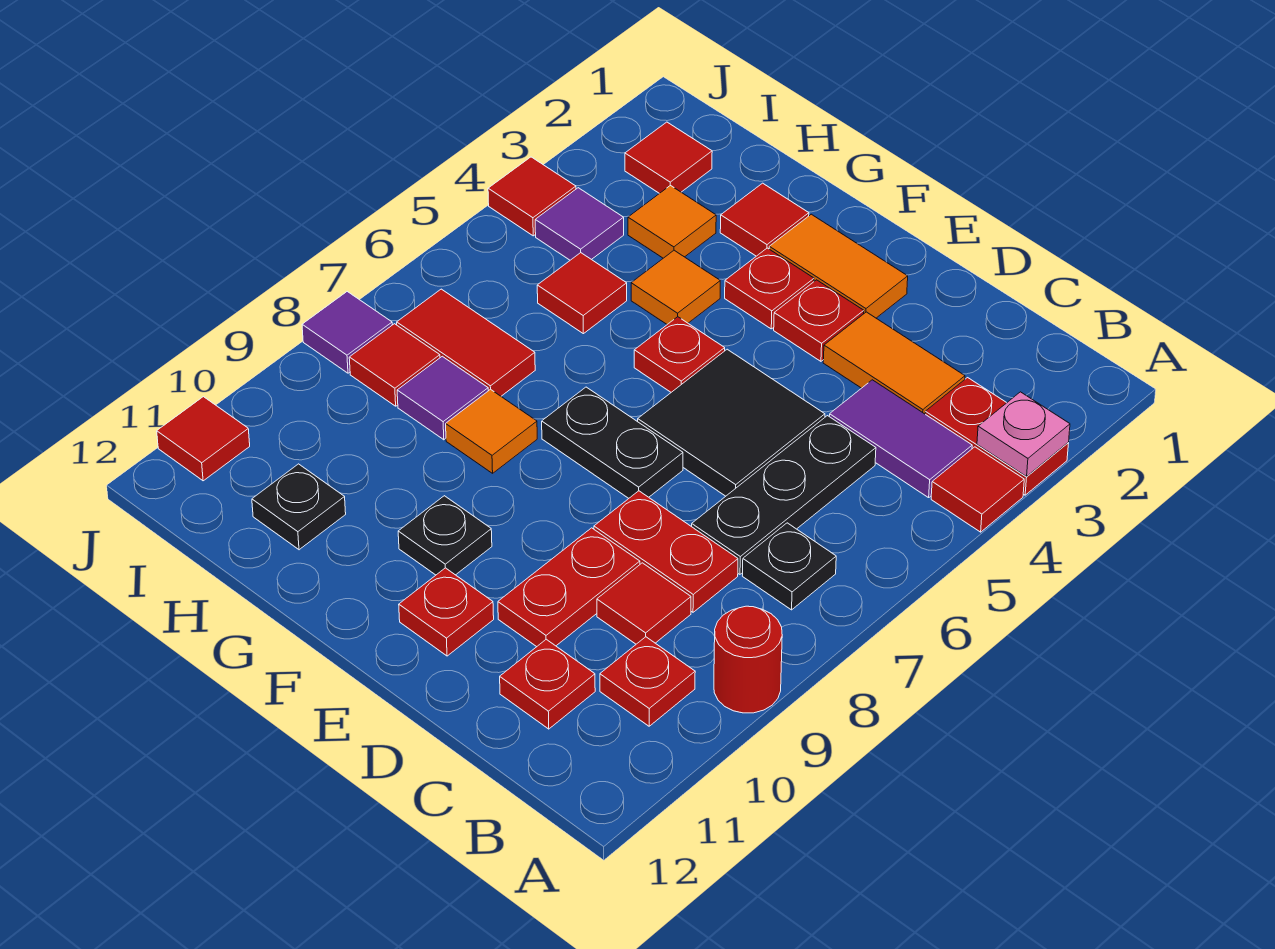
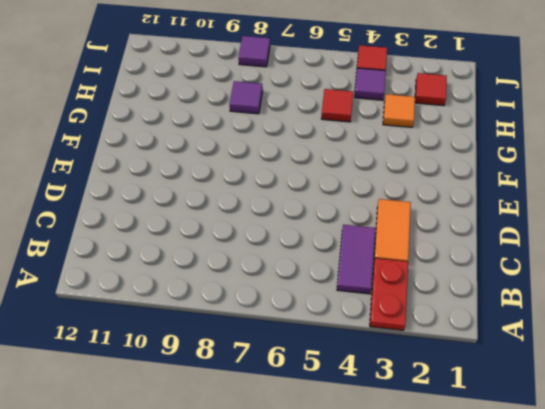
none -> red tile A4 level 1
none -> red round brick A9 level 1
none -> black plate B7 level 1
none -> red plate B10 level 1

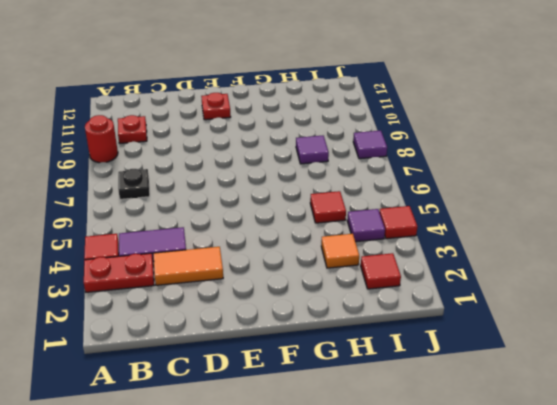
none -> black plate C5:C7 level 1
none -> red plate C8:D8 level 1
none -> red tile C9 level 1
none -> red plate C11 level 1

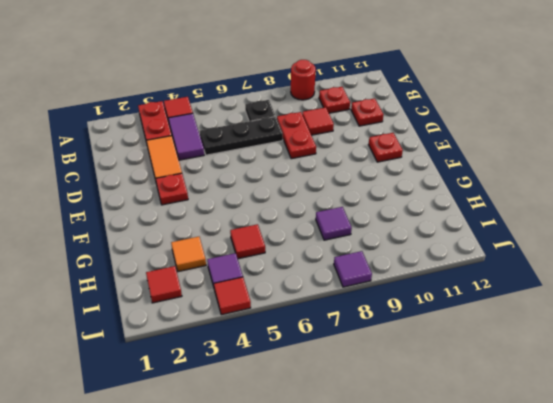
none -> black tile D5:E6 level 1
none -> red plate D9:D10 level 1
none -> orange tile E2:F2 level 1
none -> black plate E7:F7 level 1

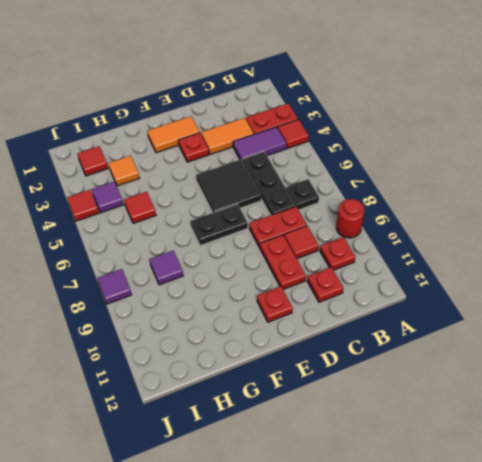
none -> red plate F3 level 1
none -> red plate F5 level 1
none -> black plate F10 level 1
none -> red tile G2 level 1

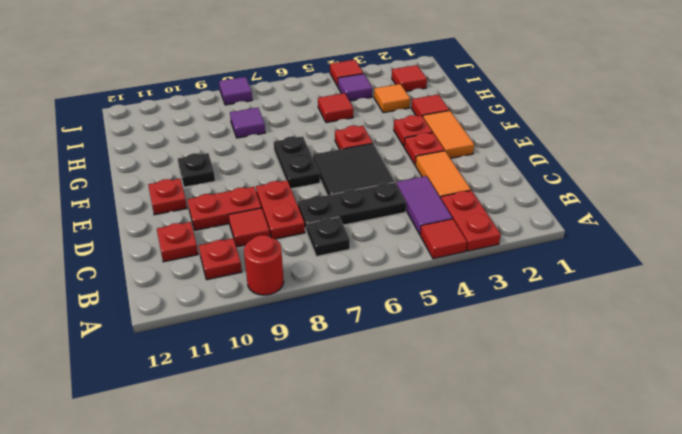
none -> orange tile G4 level 1
none -> orange tile G8 level 1
none -> red tile H7:I7 level 1
none -> black plate H11 level 1

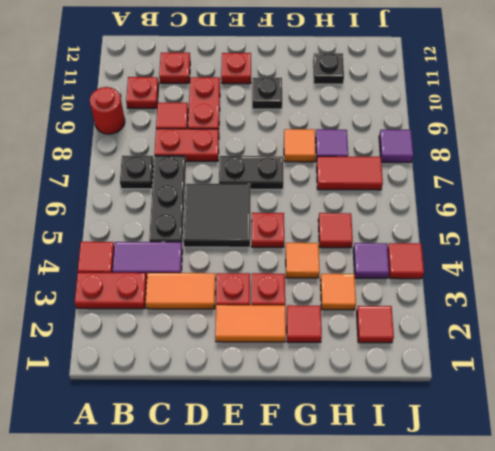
none -> red tile I8 level 1
none -> red tile J11 level 1
none -> pink plate A3 level 2

